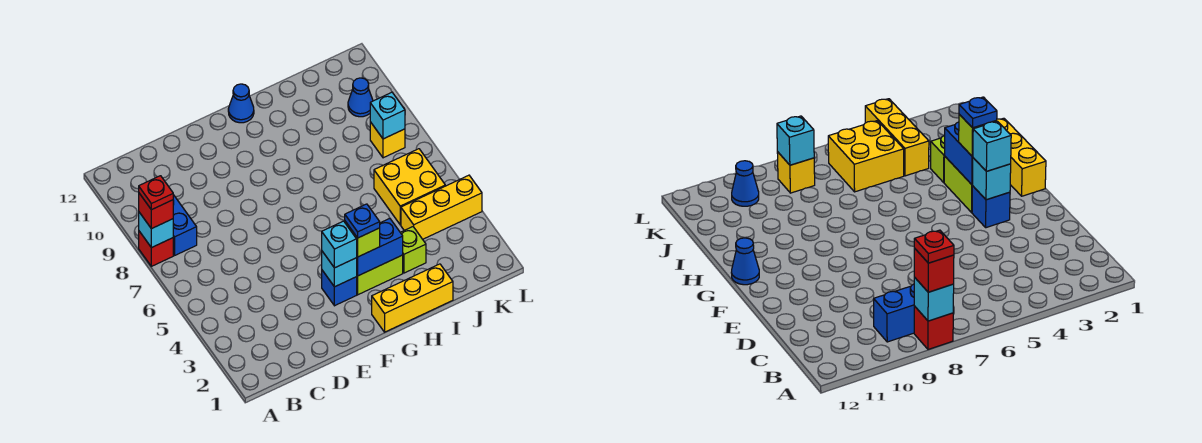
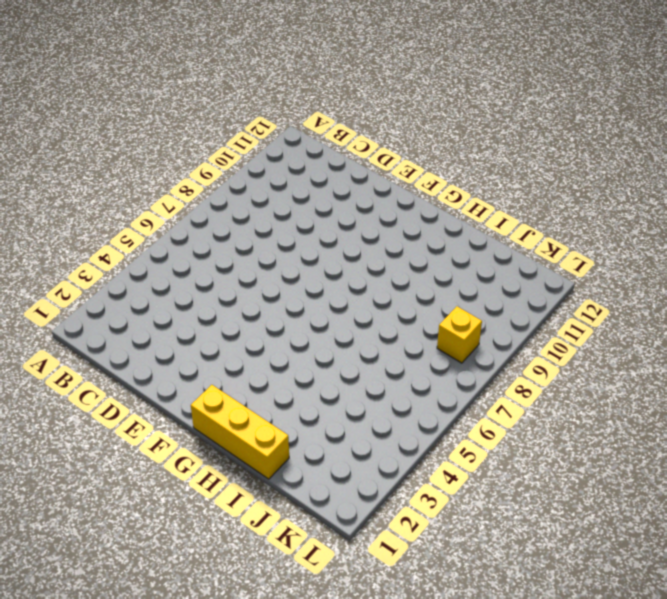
none -> red brick A8 level 1
none -> blue brick B8:B9 level 1
none -> blue brick F3 level 1

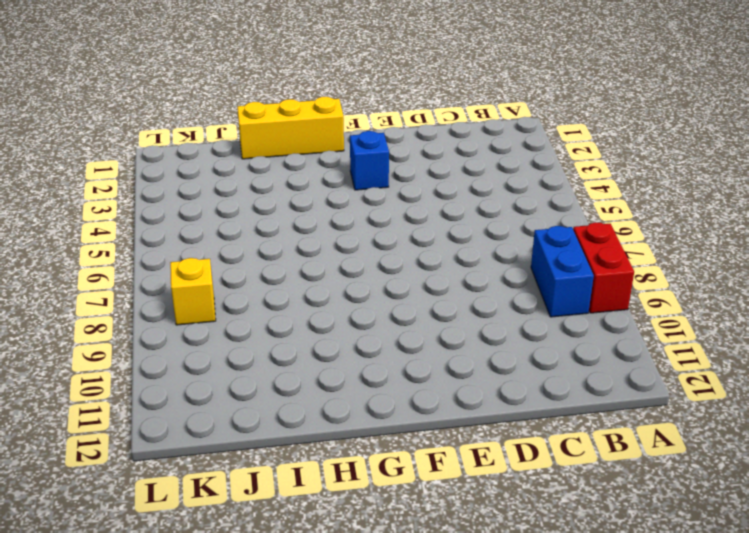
red brick A8:A9 level 1 -> red brick A8 level 1
none -> lime brick G3:H3 level 1
none -> blue cone G12 level 1
none -> lime brick I3 level 1

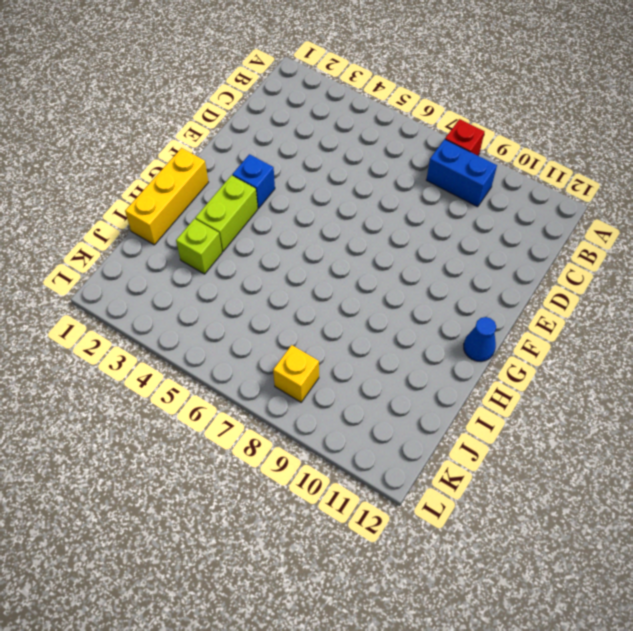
none -> yellow brick J4:L4 level 1
none -> yellow brick J5:K6 level 1
none -> blue cone K10 level 1

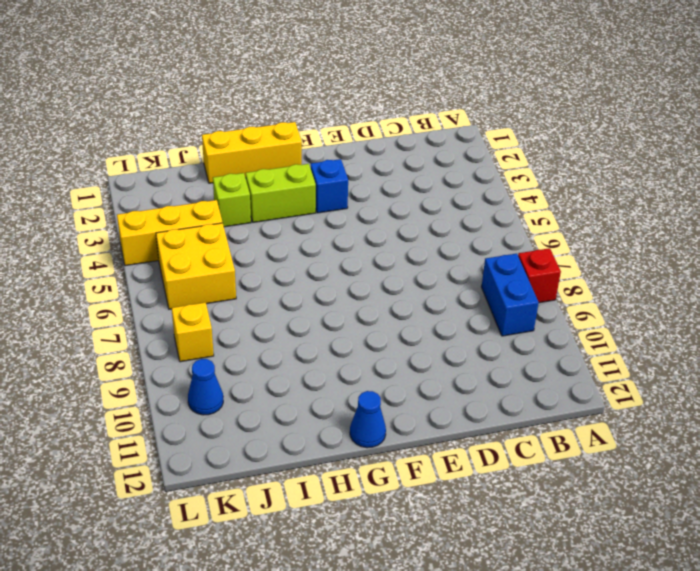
none -> cyan brick A8 level 2
none -> cyan brick F3 level 2
none -> blue brick G3:H3 level 2

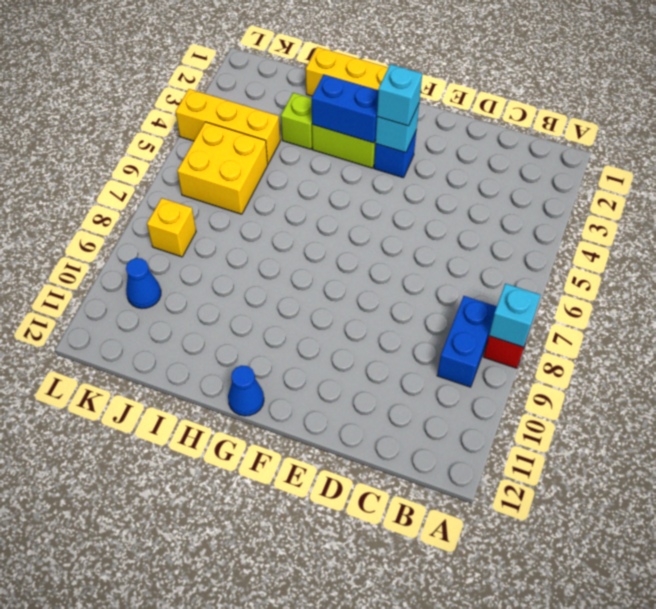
none -> cyan brick K8 level 2
none -> red brick A8 level 3
none -> lime brick G3 level 3

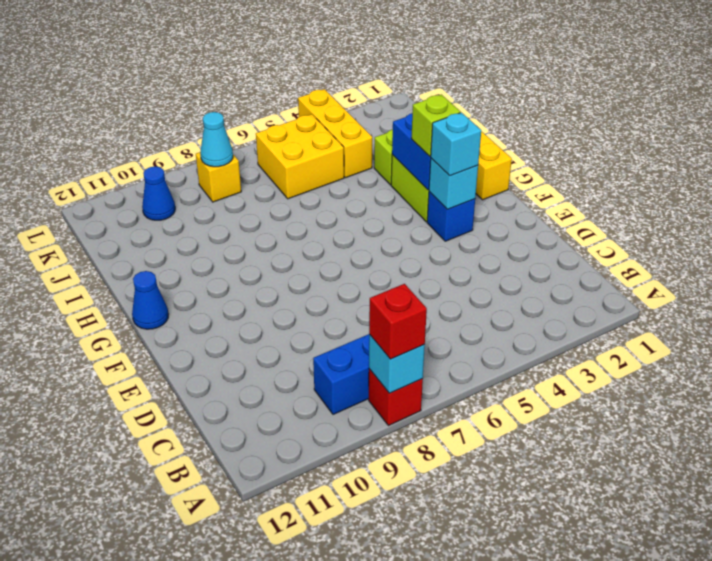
cyan cone K8 level 2 -> cyan brick K8 level 2
none -> red plate A8 level 4
none -> blue plate G3 level 4

